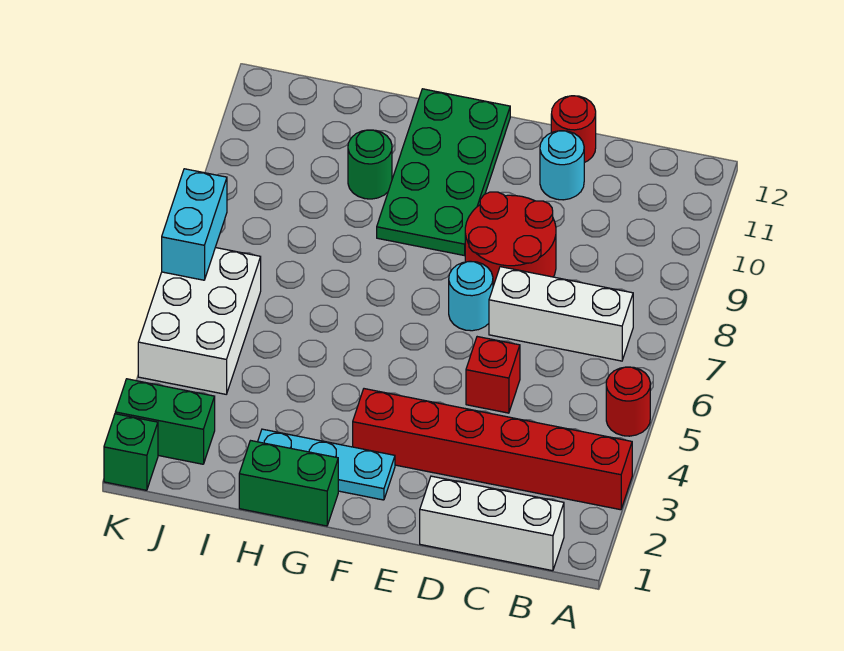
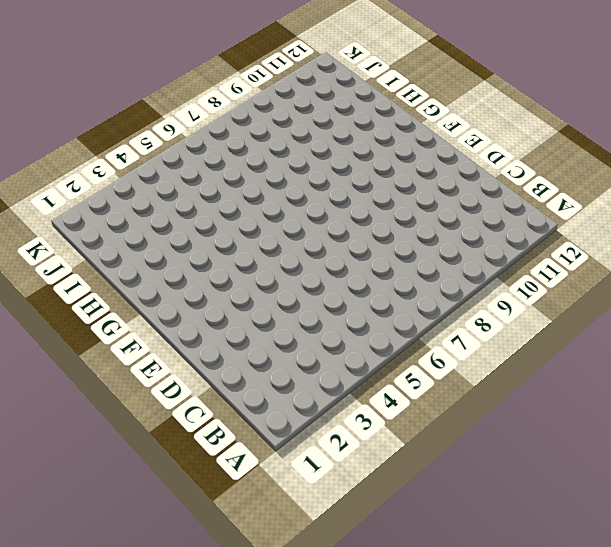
none -> red brick A3:F3 level 1
none -> red round brick A5 level 1
none -> white brick B1:D1 level 1

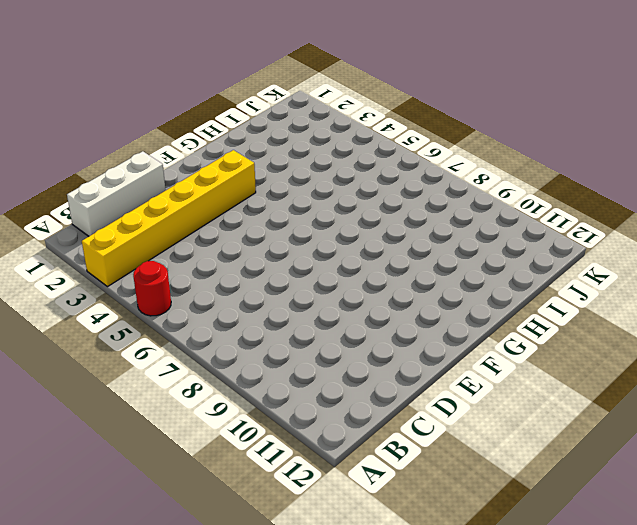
yellow brick A3:F3 level 1 -> red brick A3:F3 level 1
none -> white brick B7:D7 level 1
none -> red brick D5 level 1
none -> red round brick D8:E9 level 1

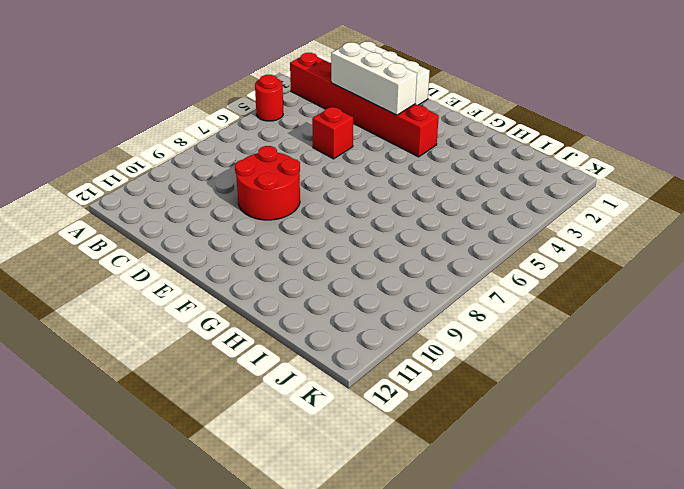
white brick C3:E3 level 2 -> white brick B7:D7 level 1
none -> cyan round brick D11 level 1
none -> red round brick D12 level 1
none -> cyan round brick E7 level 1

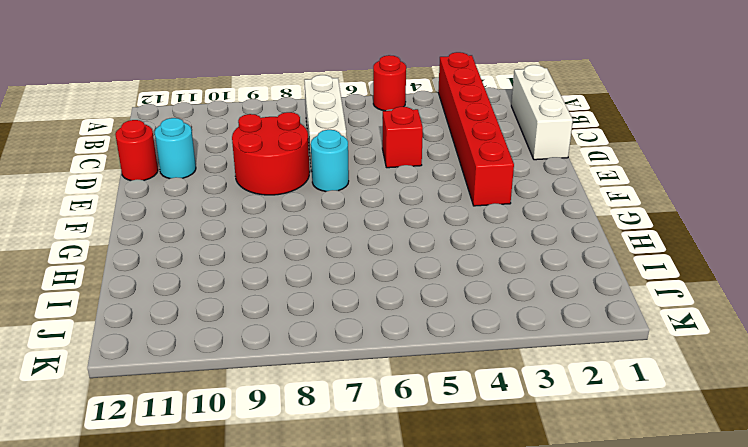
none -> cyan plate F2:H2 level 1
none -> green plate F9:G12 level 1
none -> green brick G1:H1 level 1

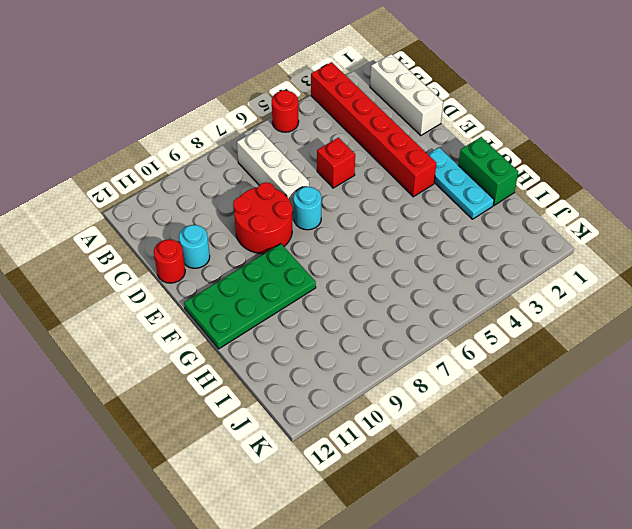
none -> green round brick H10 level 1
none -> green brick J2:K2 level 1
none -> white brick J4:K6 level 1

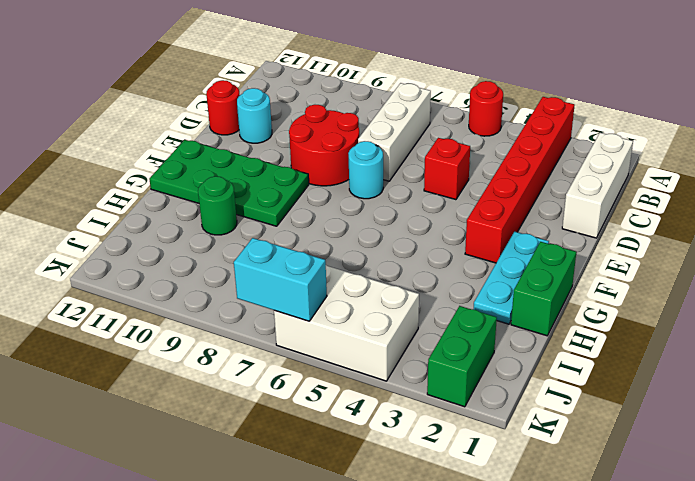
none -> green brick K1 level 1

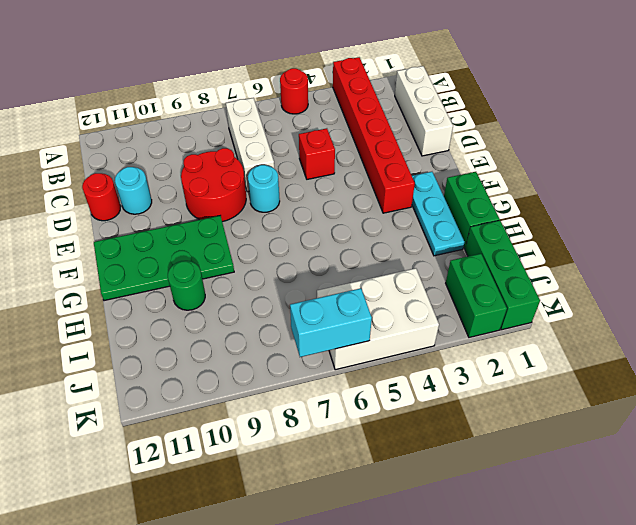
green brick I1:K1 level 1 -> green brick K1 level 1

